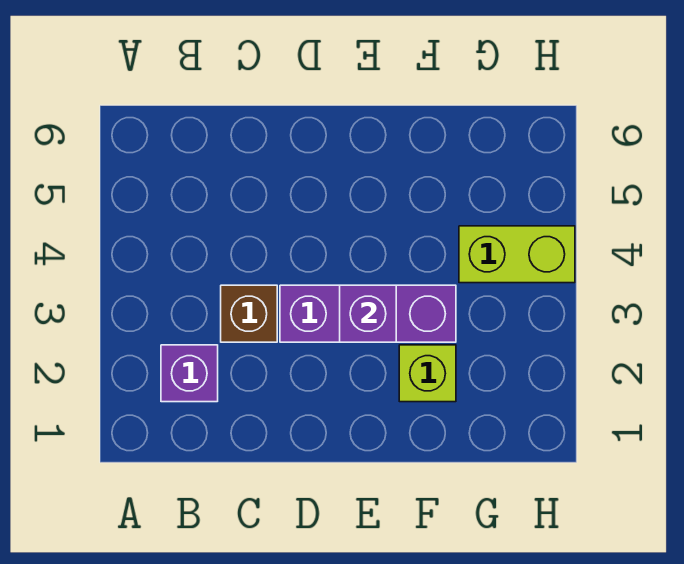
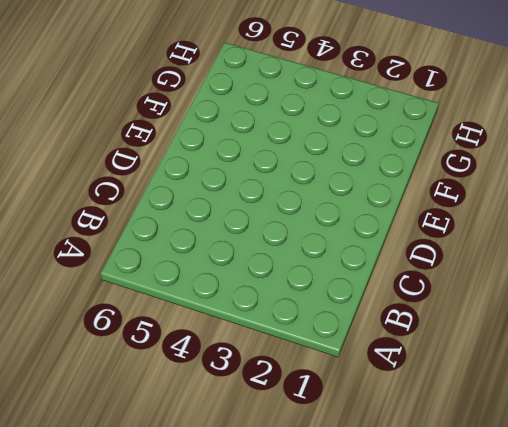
none -> purple brick B2 level 1
none -> brown brick C3 level 1

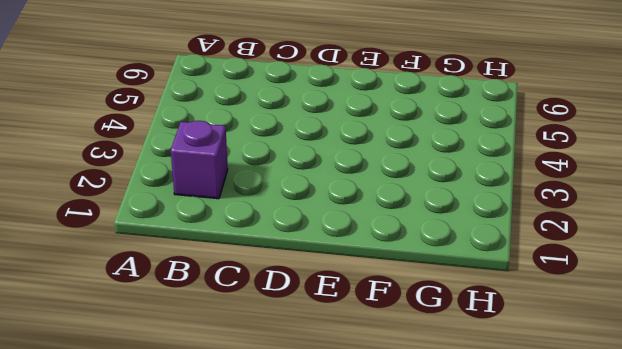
none -> brown brick C3 level 1
none -> purple brick D3:F3 level 1

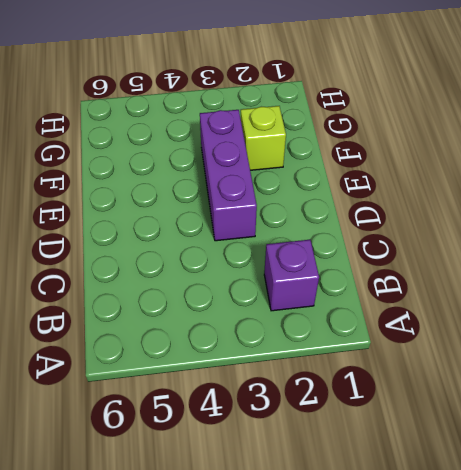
none -> brown brick C3 level 1
none -> lime brick G4:H4 level 1

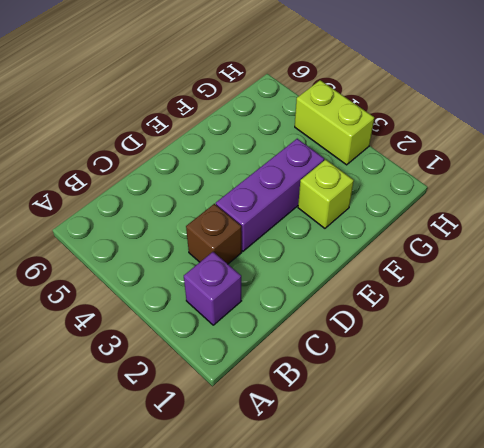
lime brick H3:H4 level 1 -> lime brick G4:H4 level 1
none -> purple brick E3 level 2

